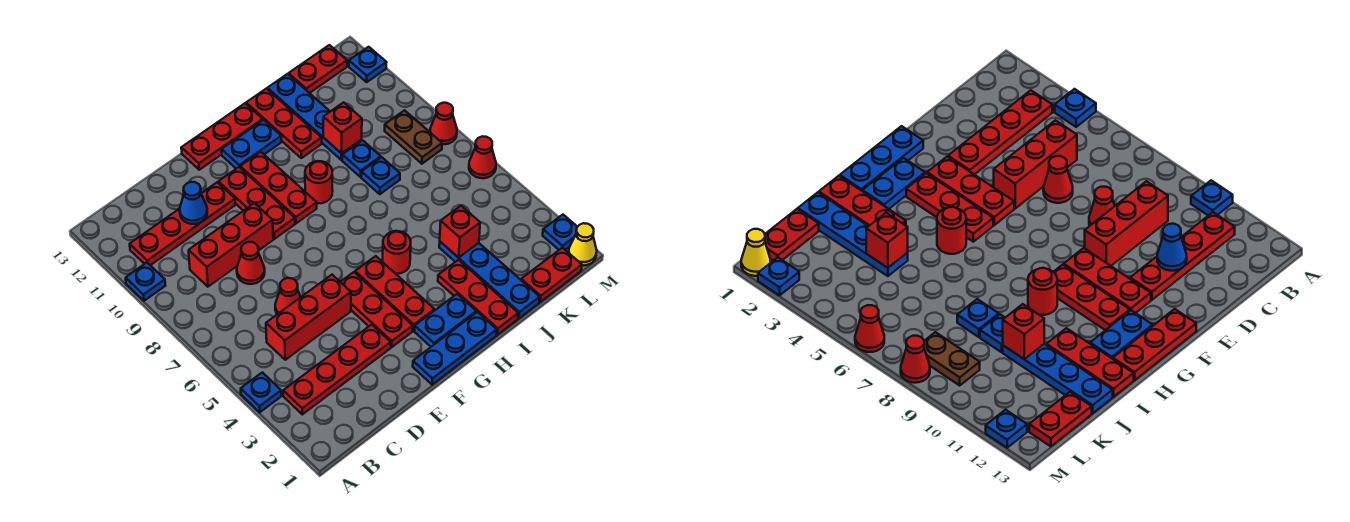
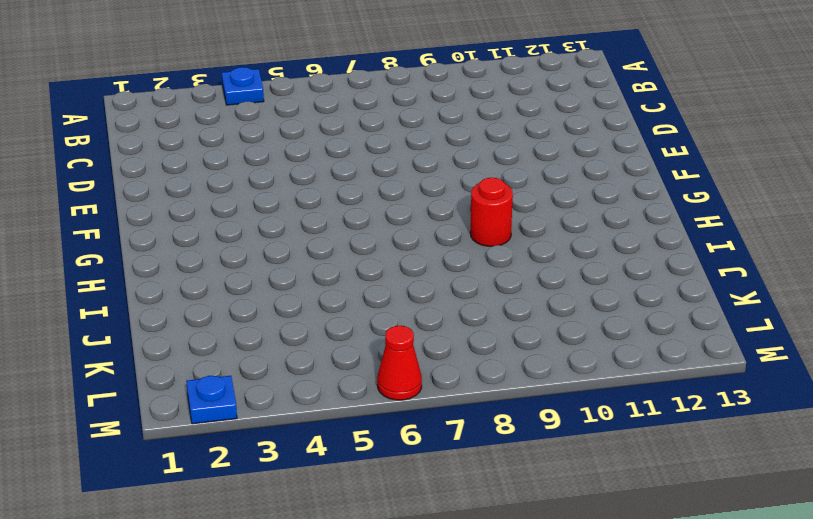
none -> blue plate A10 level 1
none -> red plate B3:E3 level 1
none -> red plate B11:E11 level 1
none -> red brick C5:E5 level 1

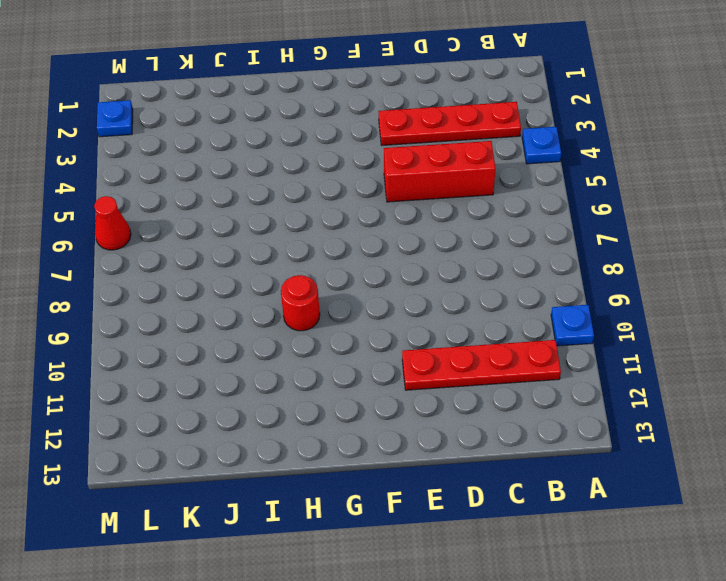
none -> red brick C9:E9 level 1
none -> red cone D6 level 1
none -> red cone D8 level 1
none -> blue plate F1:H1 level 1

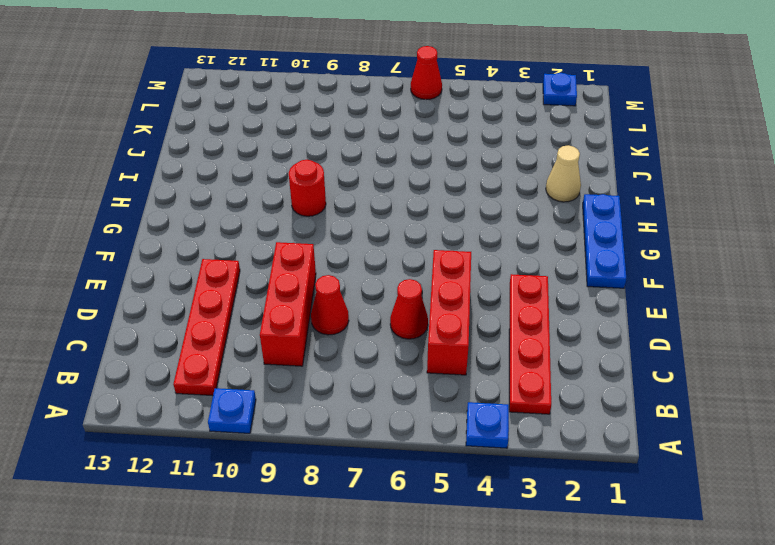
tan cone I2 level 1 -> red plate I1:I3 level 1
none -> red plate F3:F5 level 1
none -> red plate F9:F11 level 1
none -> red plate F13:H13 level 1
none -> blue plate G2:H2 level 1

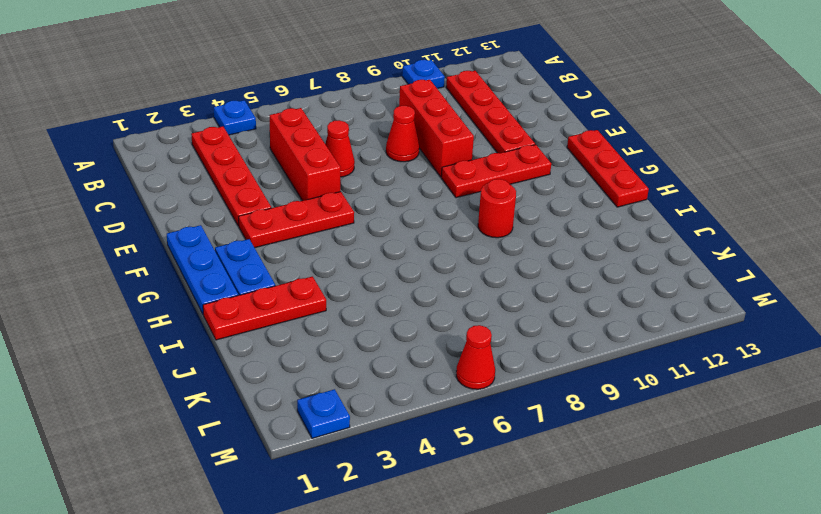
none -> red plate G3:G5 level 1
none -> red plate G9:G11 level 1
none -> blue plate G12:H12 level 1
none -> red round brick H5 level 1

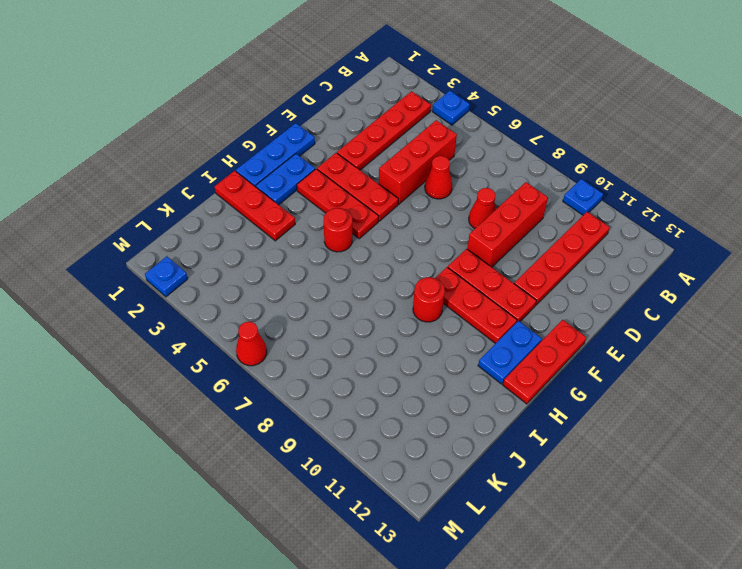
none -> red plate I11:I13 level 1
none -> blue plate J1:J4 level 1
none -> blue plate J8 level 1
none -> blue plate J9 level 1

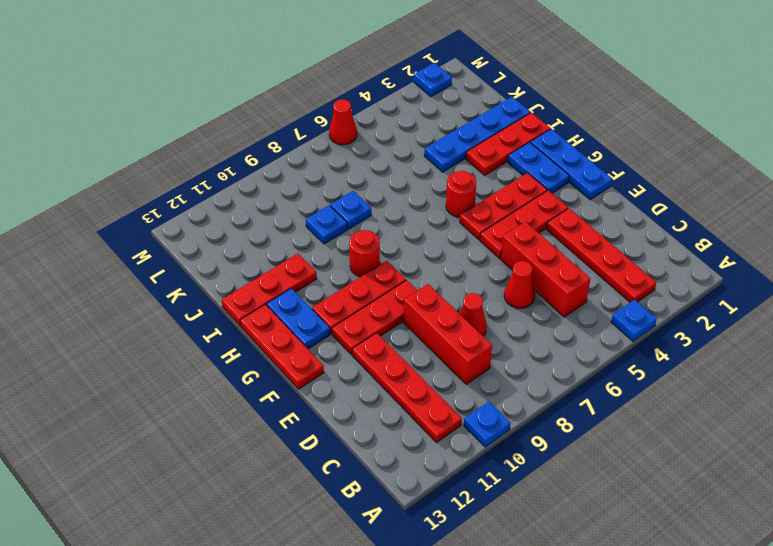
none -> blue plate J10:J13 level 1
none -> red plate K1:L1 level 1
none -> red plate K13:L13 level 1
none -> brown plate L8:L9 level 1

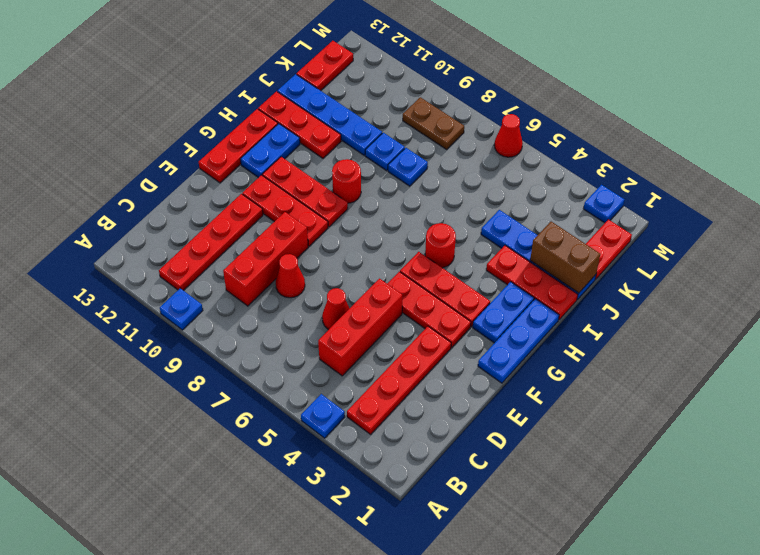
brown brick J1:J2 level 2 -> none
none -> yellow cone M1 level 1
none -> red cone M8 level 1
none -> blue plate M12 level 1
none -> blue cone D11 level 2

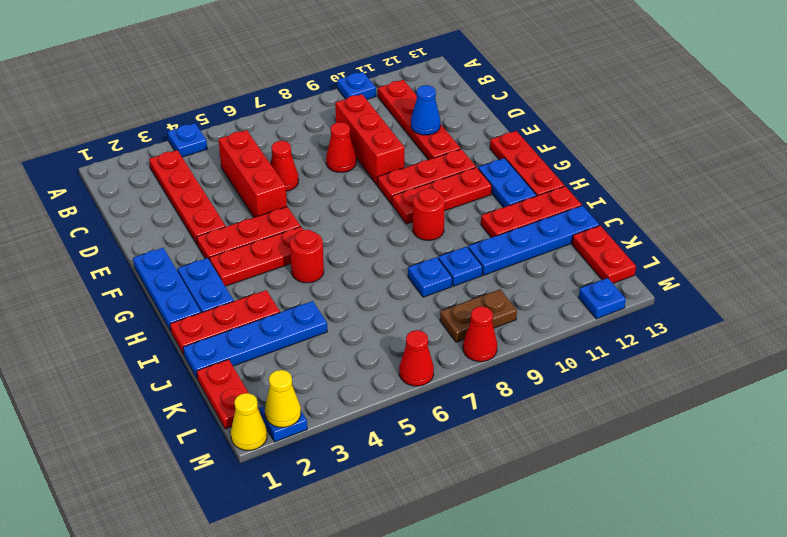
yellow cone M2 level 2 -> none
none -> red brick J4 level 2
none -> red brick J10 level 2

